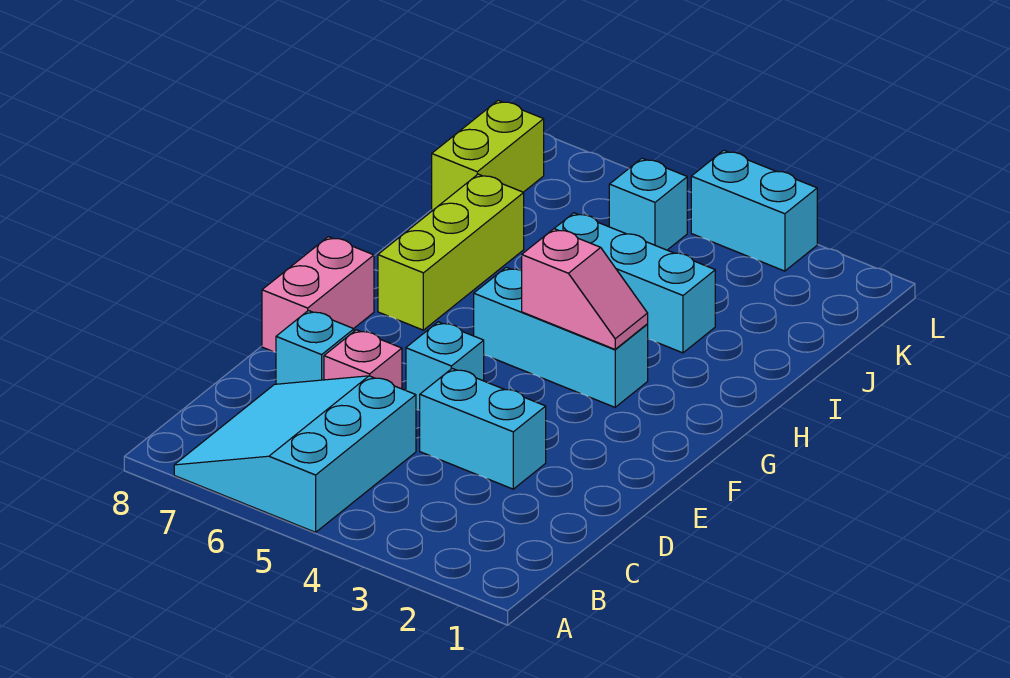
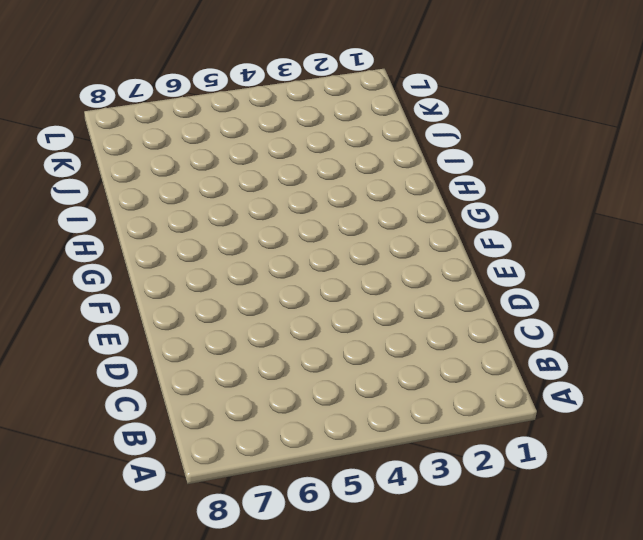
none -> cyan slope A5:C7 level 1 top 5
none -> cyan brick D3:D4 level 1
none -> pink brick D6 level 1

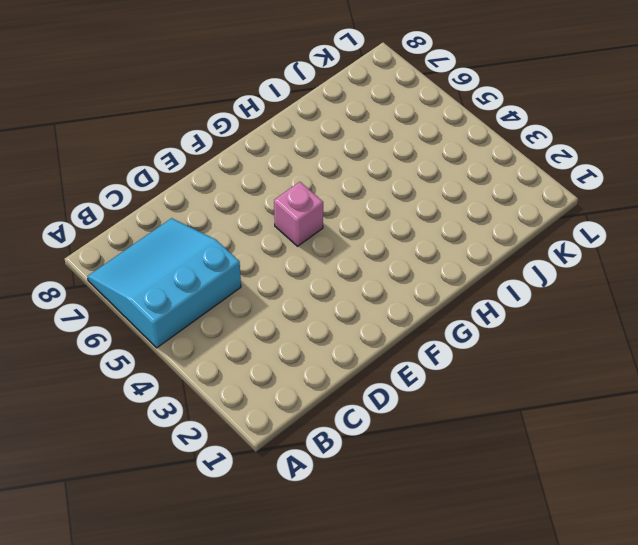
pink brick F5 level 1 -> pink brick D6 level 1
none -> cyan brick D3:D4 level 1
none -> cyan brick D7 level 1
none -> cyan brick E5 level 1

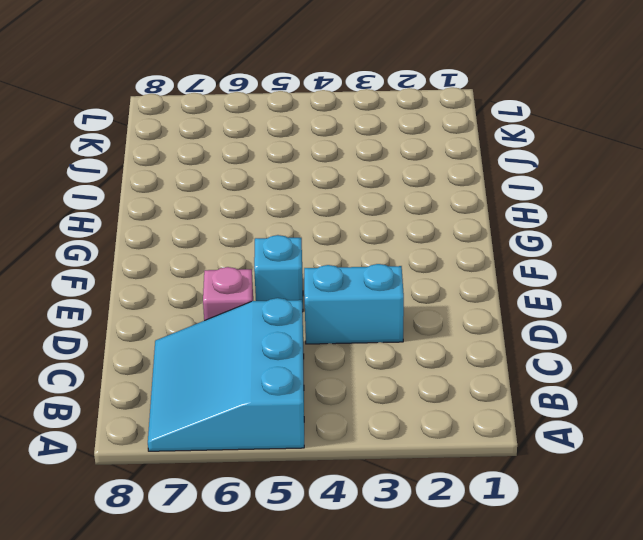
none -> cyan brick D7 level 1
none -> pink brick E8:F8 level 1
none -> cyan brick G3:G5 level 1

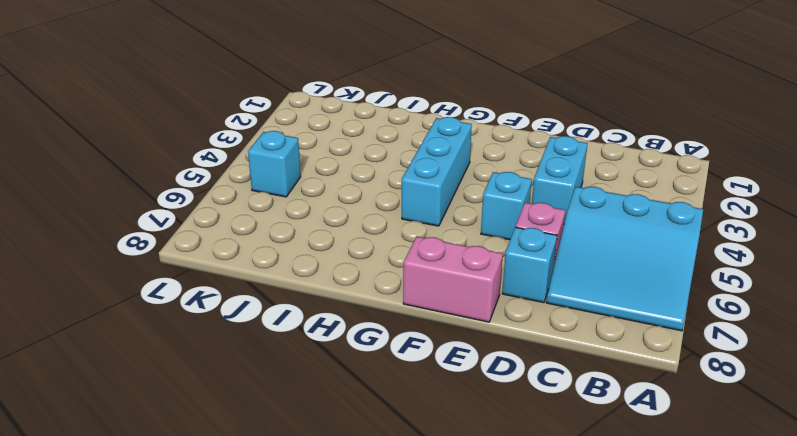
none -> lime brick G7:I7 level 1
none -> cyan brick I3:I5 level 1
none -> lime brick J8:K8 level 1

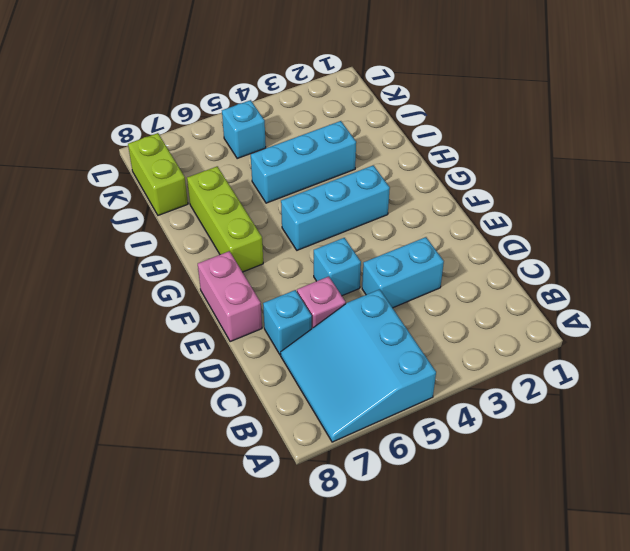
none -> cyan brick L3:L4 level 1
none -> pink slope G3:G4 level 2 top 4

